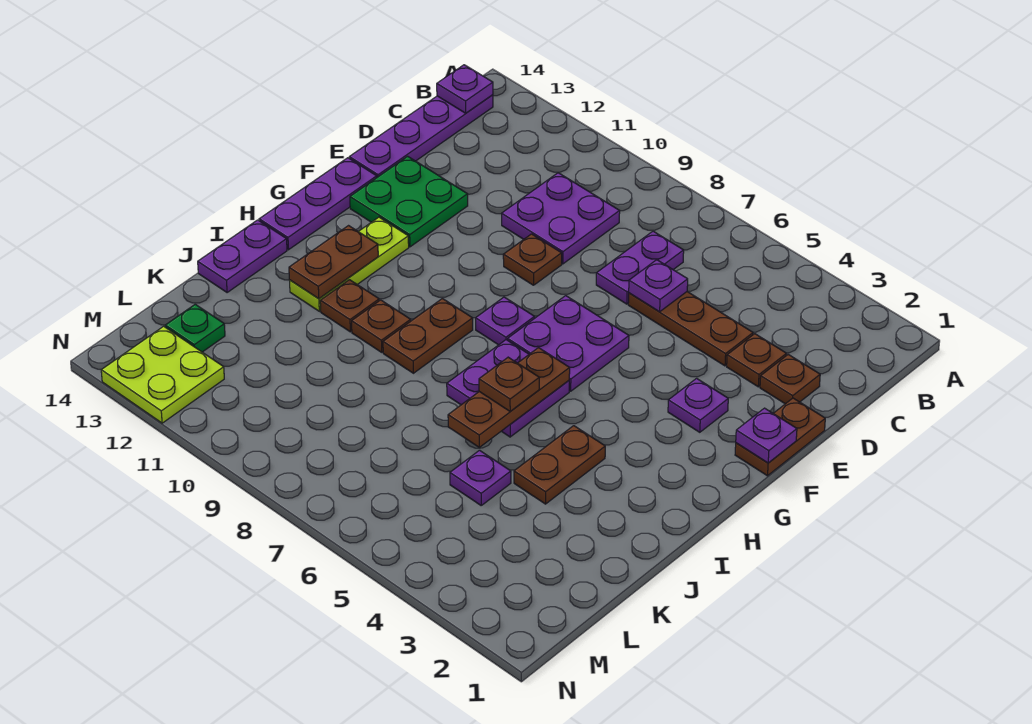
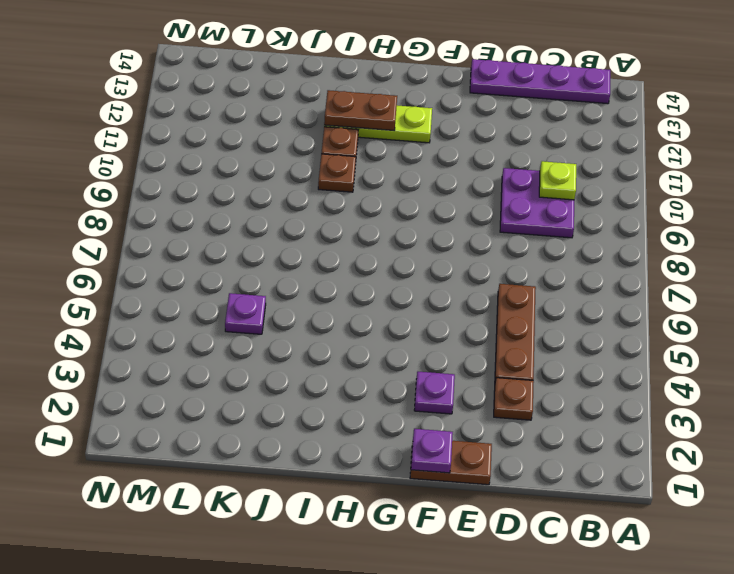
lime plate C10 level 2 -> none
none -> purple plate C7:D7 level 1
none -> brown plate D2 level 1
none -> brown plate E9 level 1

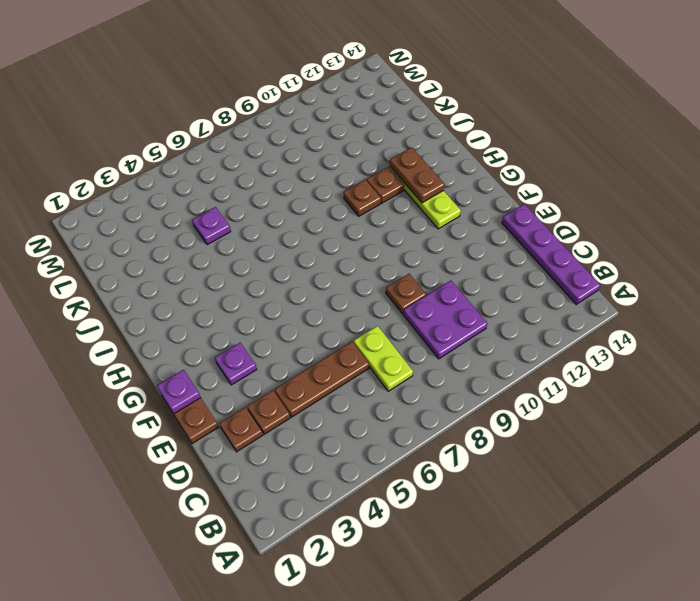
lime plate C7:D7 level 1 -> purple plate C7:D7 level 1
none -> green plate E12:F13 level 1
none -> purple plate F6:G7 level 1
none -> purple plate F14:H14 level 1

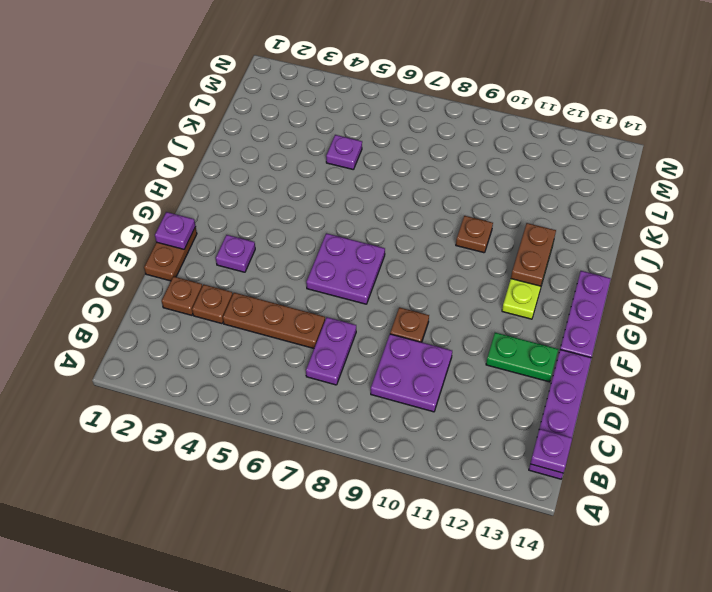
green plate E12:E13 level 1 -> green plate E12:F13 level 1
none -> purple plate G8 level 1
none -> purple plate H6:I7 level 1
none -> brown plate H9:I9 level 1

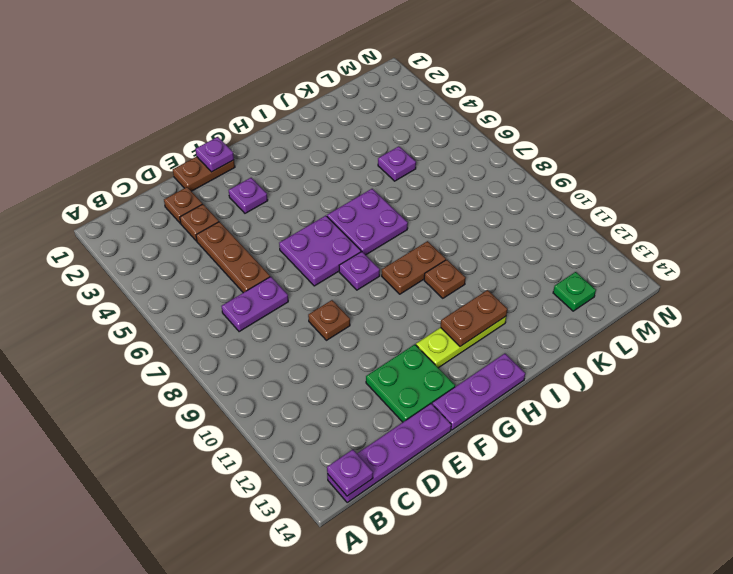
none -> purple plate C9:D10 level 1
none -> brown plate I4:J4 level 1
none -> brown plate I11 level 1

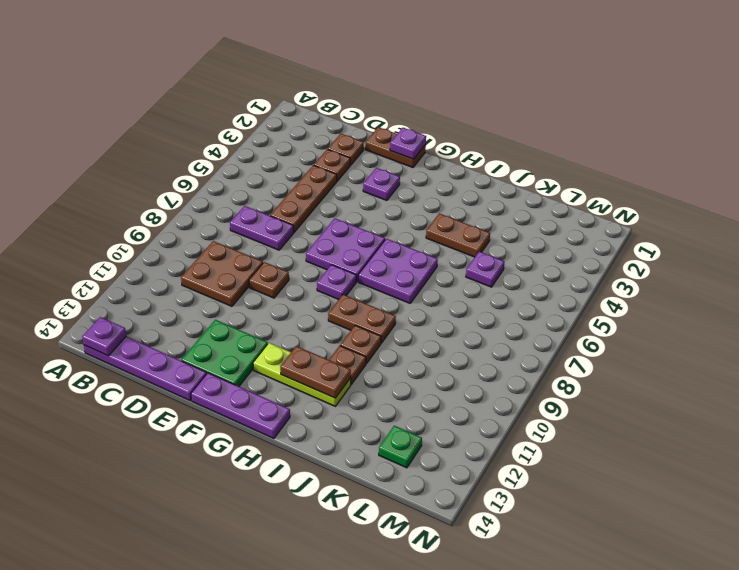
brown plate C9:D10 level 1 -> purple plate C9:D10 level 1
none -> purple plate I14:J14 level 1
none -> lime plate M12:N13 level 1
none -> purple plate D6 level 2

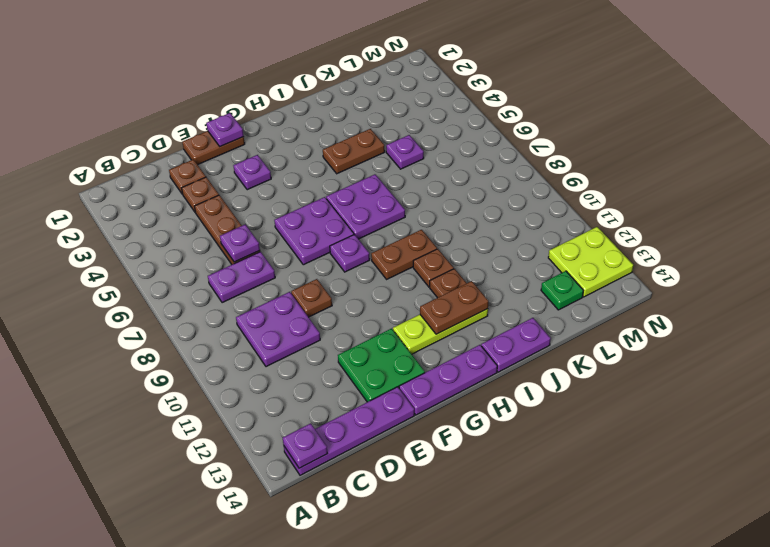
none -> brown plate H6:J6 level 2
none -> brown plate I6 level 3

